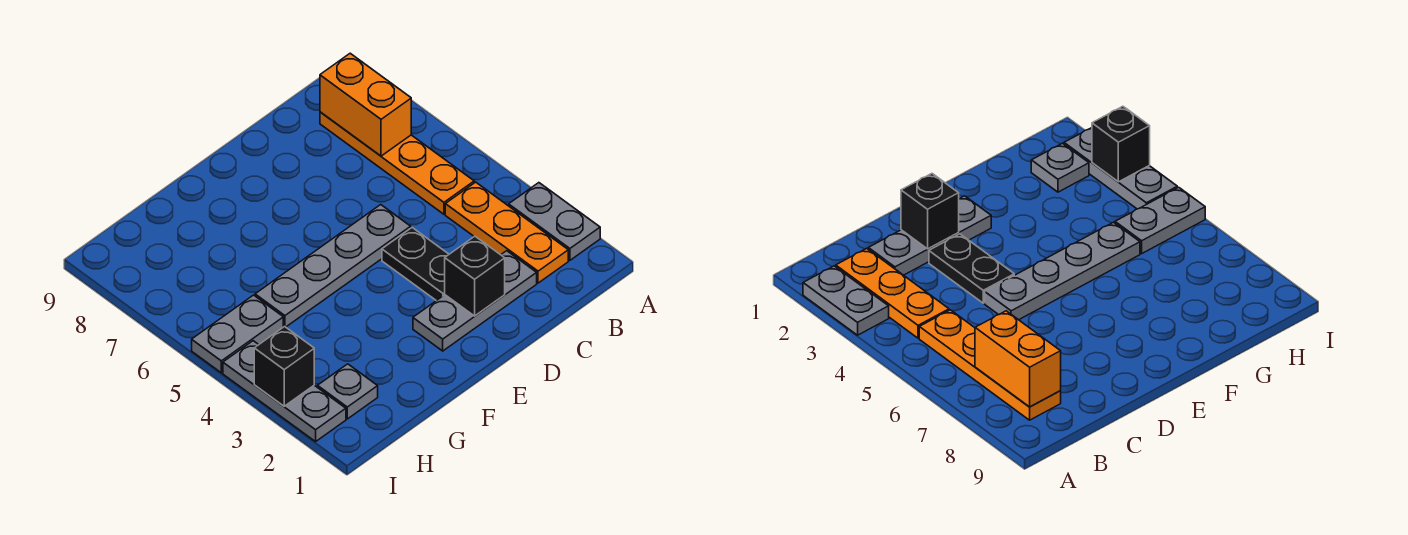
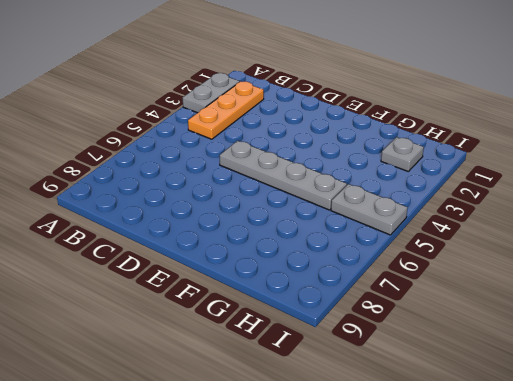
none -> orange plate B5:B8 level 1
none -> grey plate C2:E2 level 1
none -> black plate D3:D4 level 1

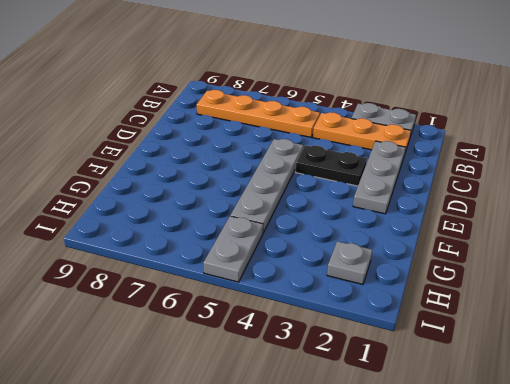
none -> grey plate I2:I4 level 1
none -> orange brick B7:B8 level 2
none -> black brick D2 level 2

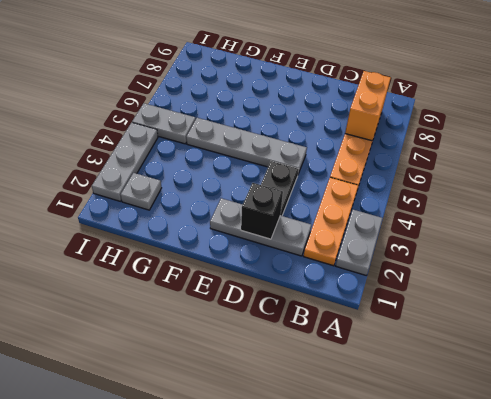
none -> black brick I3 level 2

